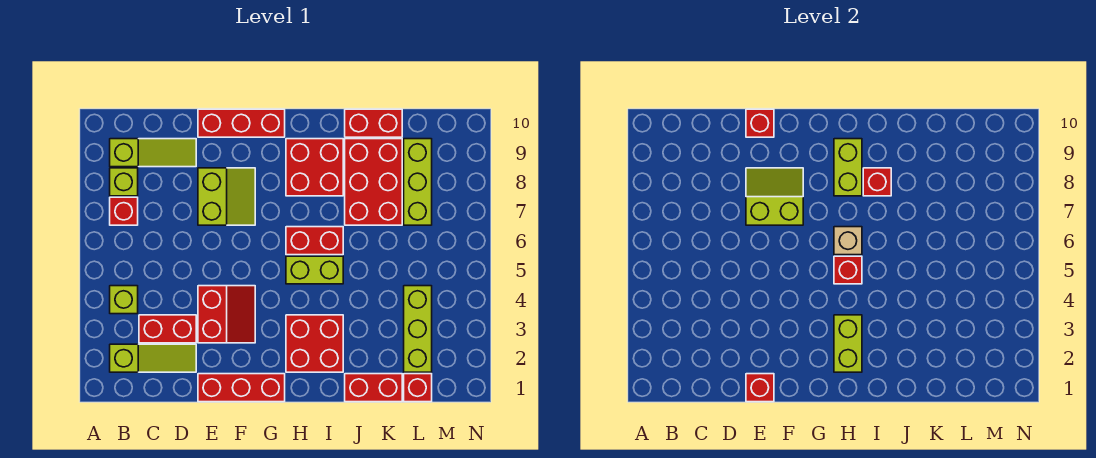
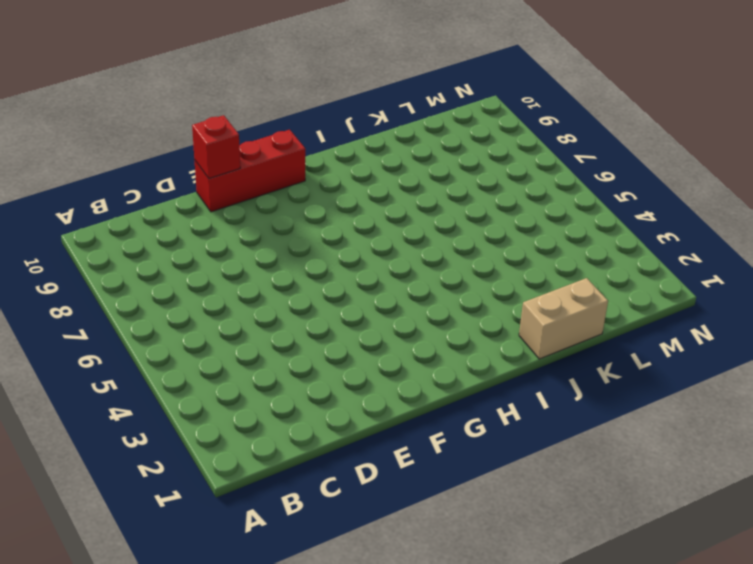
tan brick J1:K1 level 1 -> red brick J1:K1 level 1
none -> lime slope B2:D2 level 1 top B
none -> lime brick B4 level 1
none -> red brick B7 level 1

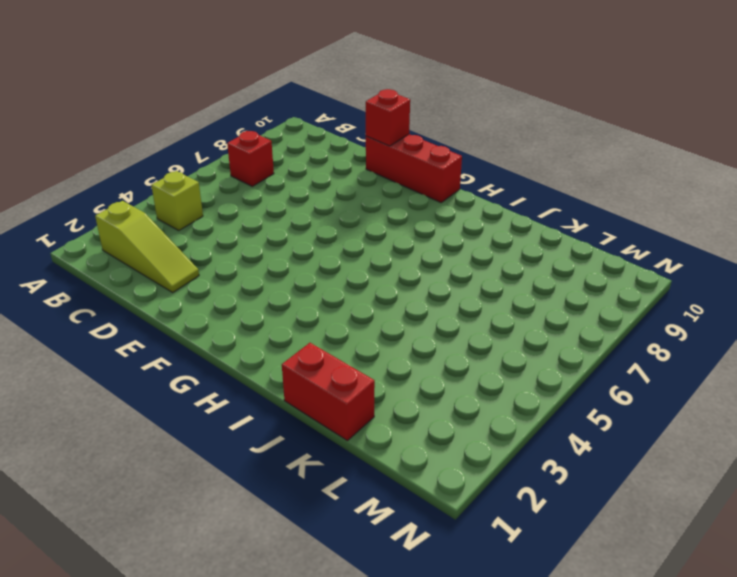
none -> lime brick B8 level 1
none -> lime slope B9:D9 level 1 top B
none -> red brick C3:D3 level 1

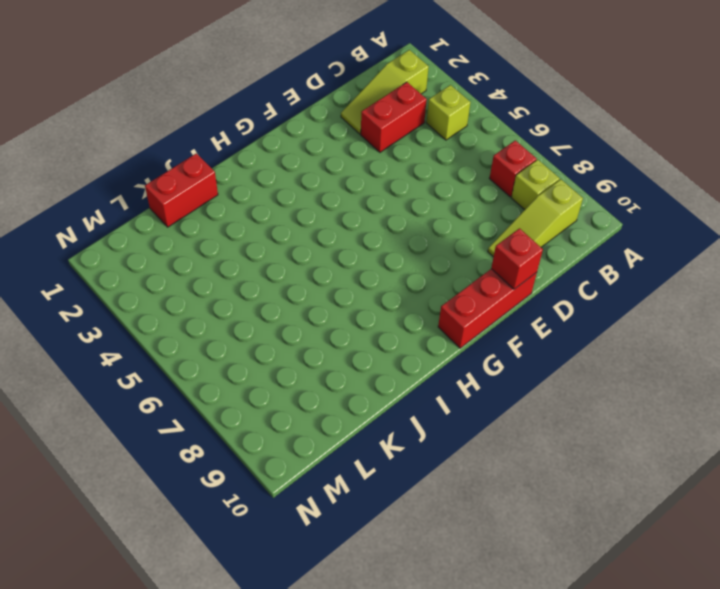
none -> red brick E1:G1 level 1
none -> red slope E3:F4 level 1 top E
none -> lime slope E7:F8 level 1 top E

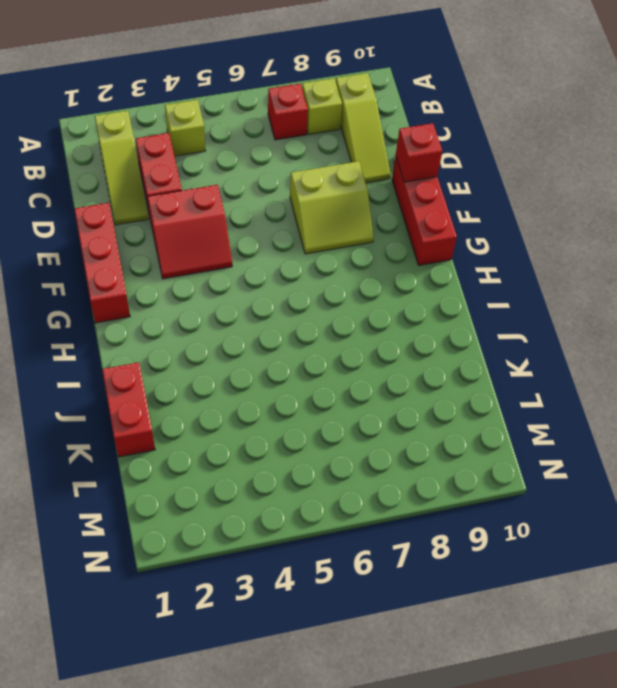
none -> red brick H2:I3 level 1
none -> lime brick H5:I5 level 1
none -> red brick H6:I6 level 1

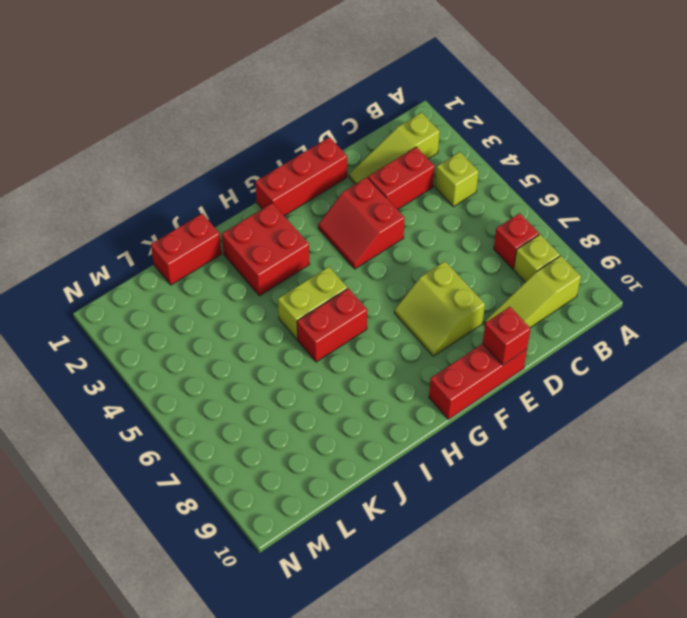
none -> red brick H8:I9 level 1
none -> red brick J7:K9 level 1
none -> red brick J10:K10 level 1

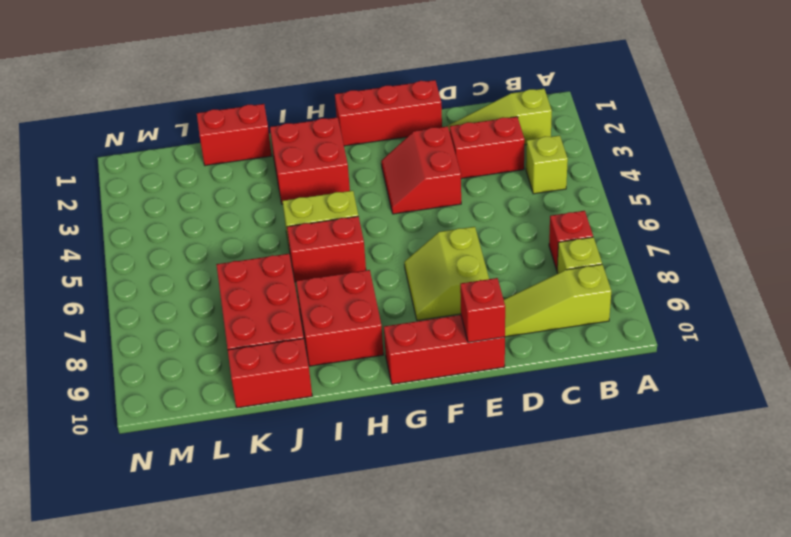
none -> red brick L1 level 1
none -> lime brick L2:L4 level 1
none -> lime brick L7:L9 level 1

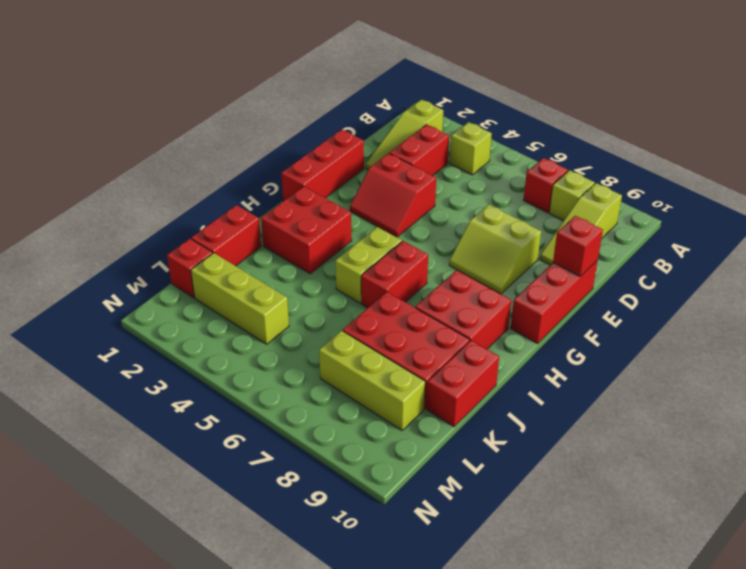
none -> red brick E1 level 2
none -> lime slope E7:F8 level 2 top 7
none -> lime brick H2:H3 level 2

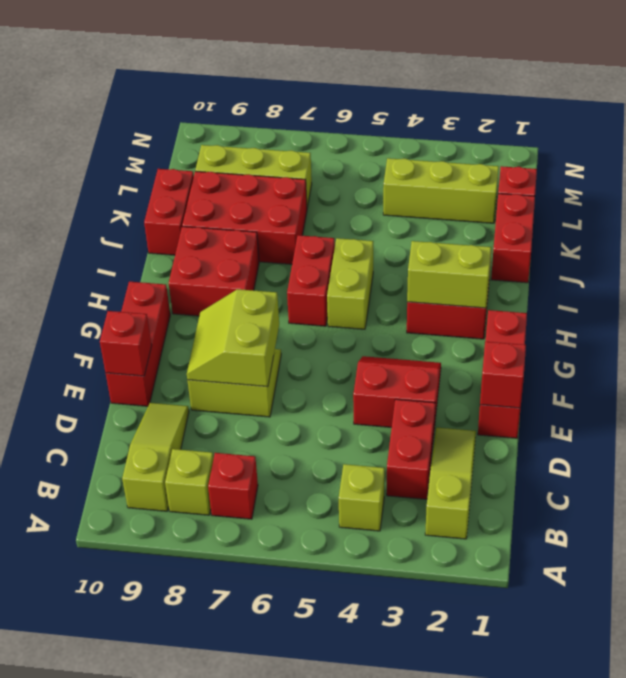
none -> red brick H5 level 2
none -> tan brick H6 level 2
none -> lime brick H8:H9 level 2

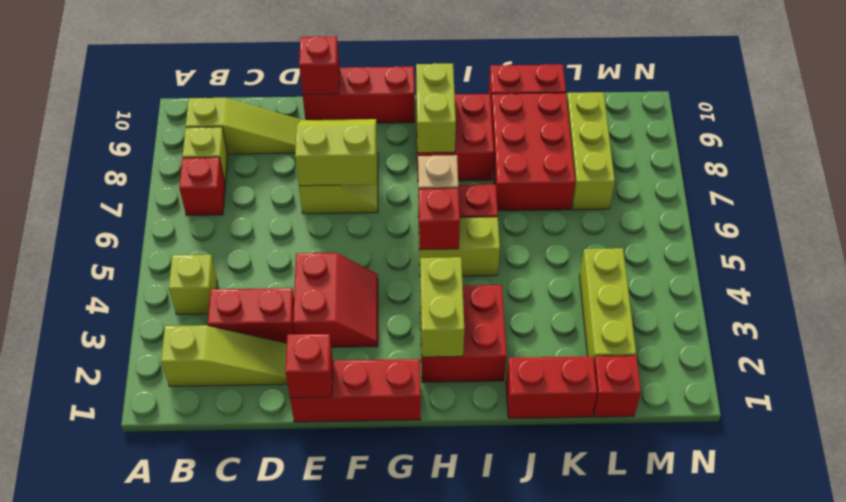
none -> red brick I8 level 2

